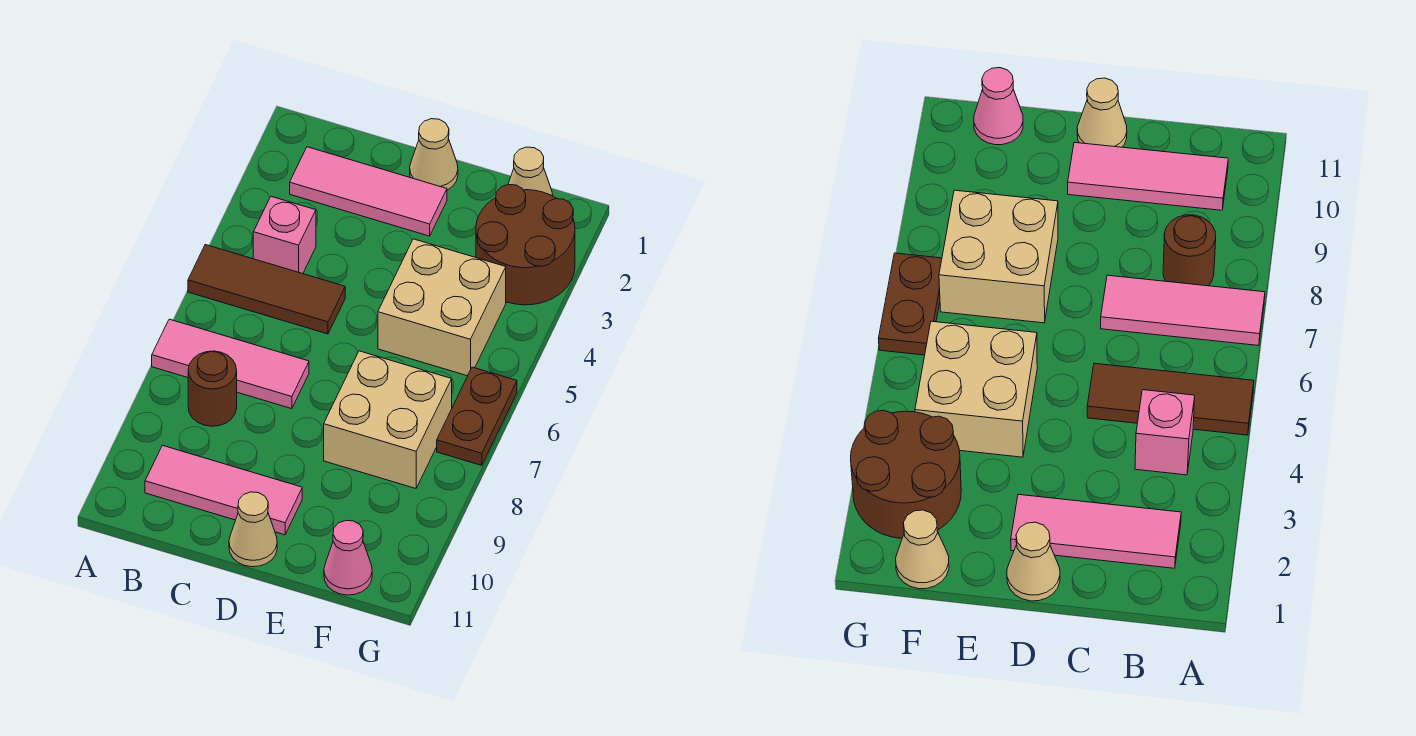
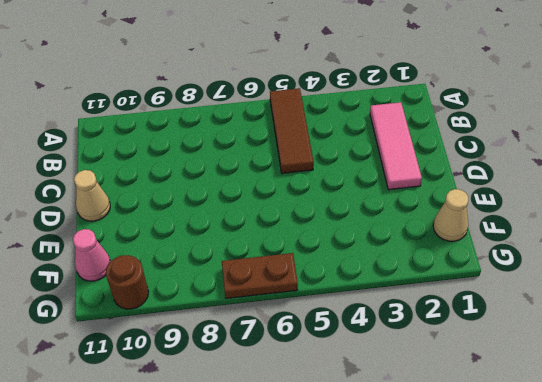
brown round brick G10 level 1 -> brown round brick B8 level 1
none -> pink tile A7:C7 level 1
none -> pink brick B4 level 1
none -> pink tile B10:D10 level 1

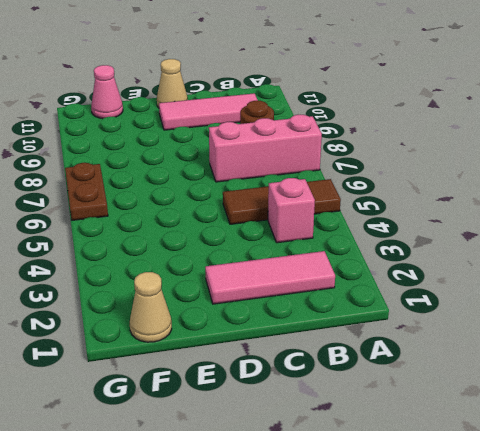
pink brick A7:C7 level 1 -> pink tile A7:C7 level 1
none -> tan cone D1 level 1
none -> tan brick E4:F5 level 1
none -> tan brick E7:F8 level 1

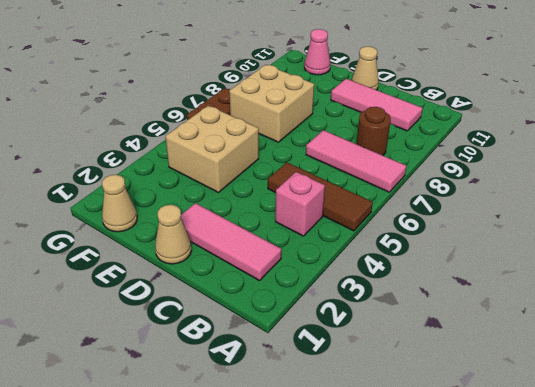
none -> brown round brick F2:G3 level 1

